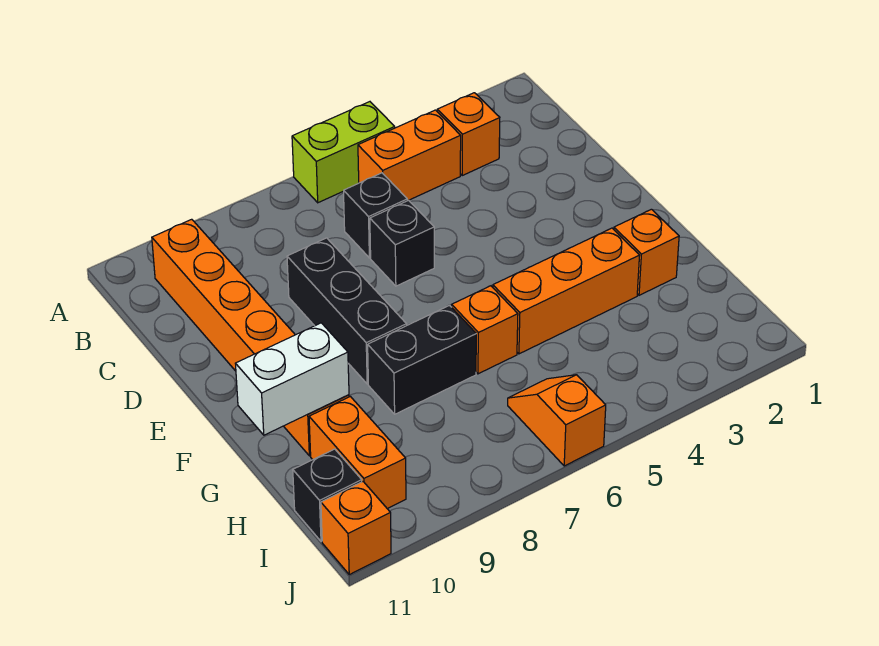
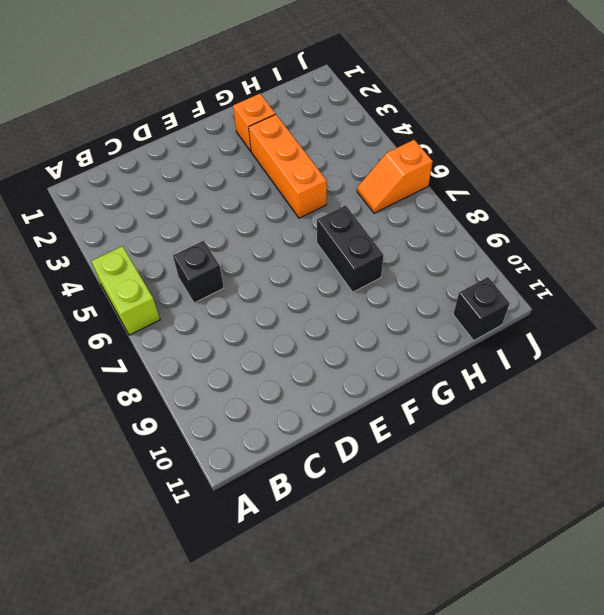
none -> orange brick B3 level 1
none -> orange brick B4:B5 level 1
none -> orange brick B10:G10 level 1

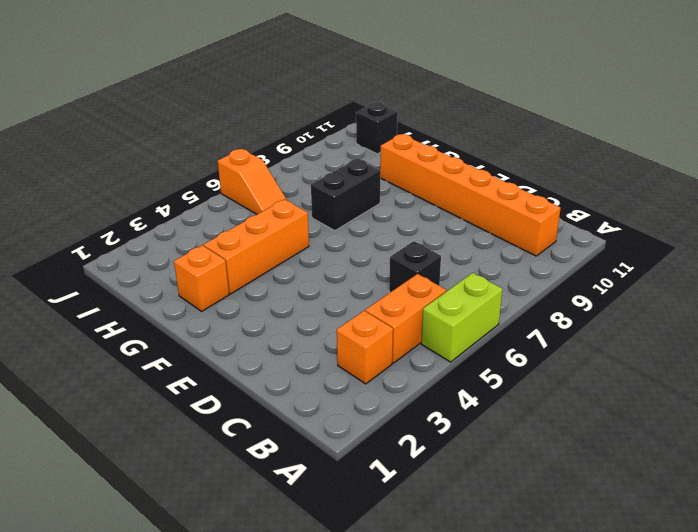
none -> black brick D6 level 1
none -> black brick D8:F8 level 1
none -> orange brick G6 level 1

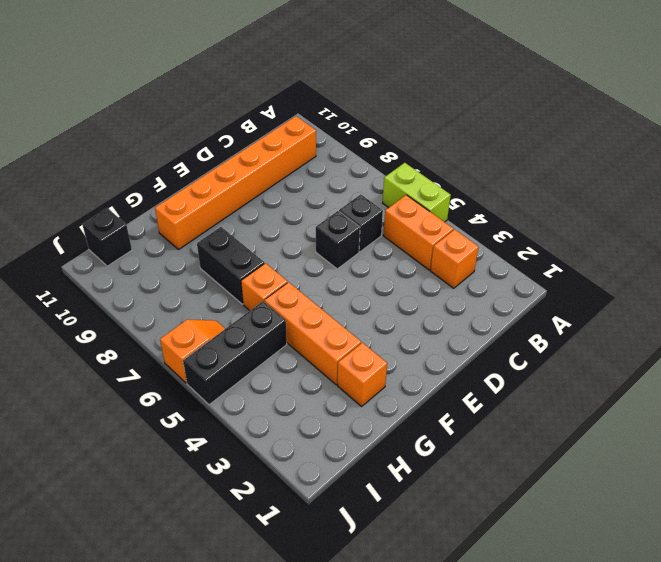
black brick H5:J5 level 1 -> black brick D8:F8 level 1
none -> orange brick H10:I10 level 1
none -> orange brick J11 level 1
none -> white brick G10:G11 level 2

